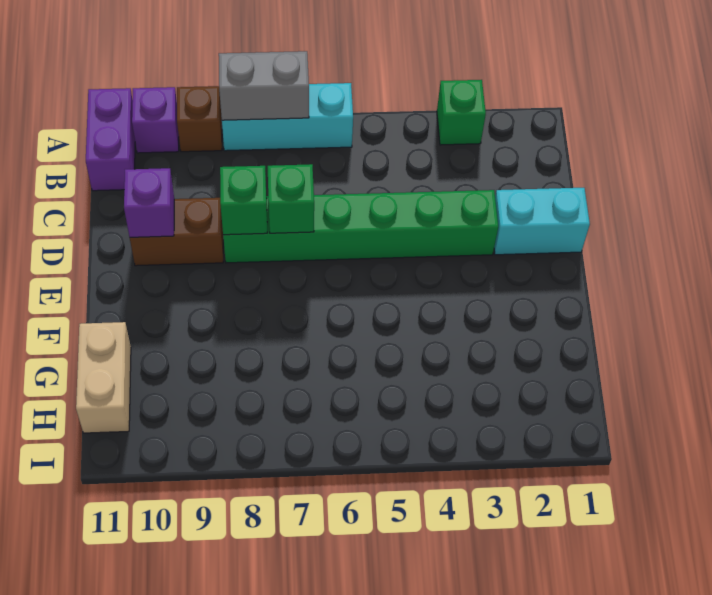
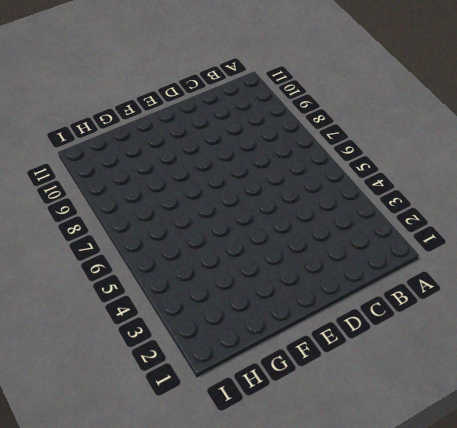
none -> green brick A3 level 1
none -> cyan brick A6:A8 level 1
none -> brown brick A9 level 1

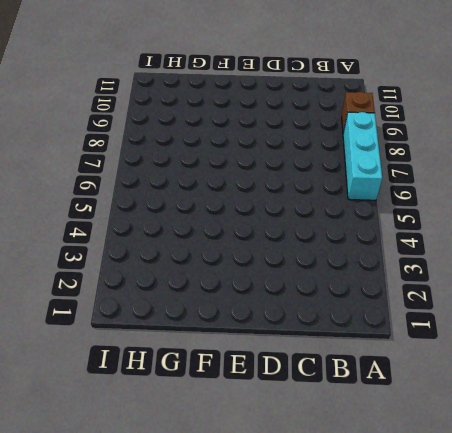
none -> green brick A3 level 1
none -> purple brick A10 level 1
none -> purple brick A11:B11 level 1

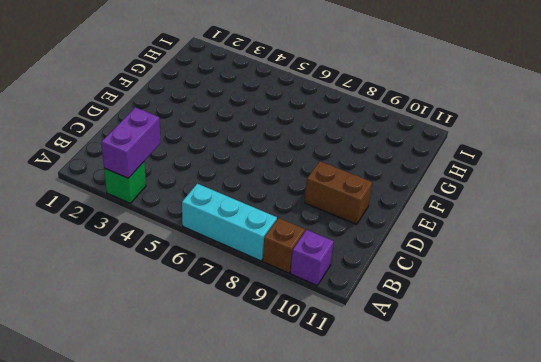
purple brick A3:B3 level 2 -> purple brick A11:B11 level 1
none -> cyan brick D1:D2 level 1
none -> green brick D3:D8 level 1
none -> tan brick G11:H11 level 1

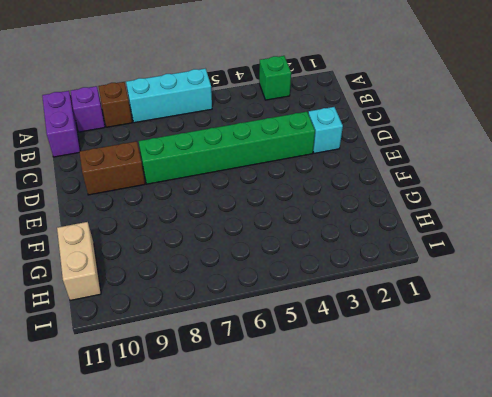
cyan brick D2 level 1 -> cyan brick D1:D2 level 1
none -> grey brick A7:A8 level 2
none -> green brick D7 level 2
none -> green brick D8 level 2

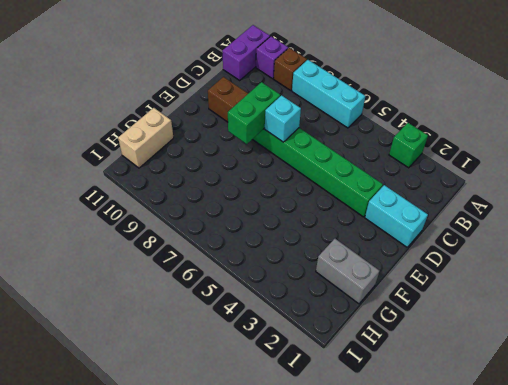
cyan brick D7 level 2 -> green brick D7 level 2
green brick D8:E8 level 2 -> green brick D8 level 2
grey brick G1:G2 level 1 -> grey brick A7:A8 level 2
none -> purple brick D10 level 2

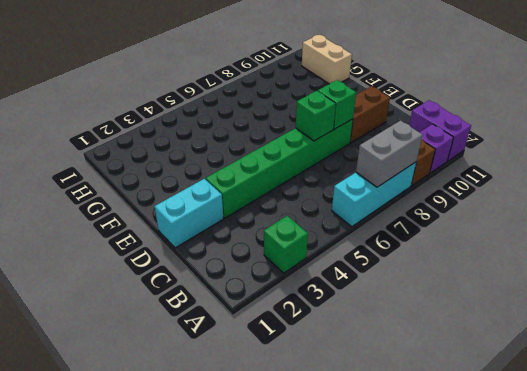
none -> purple brick D10 level 2

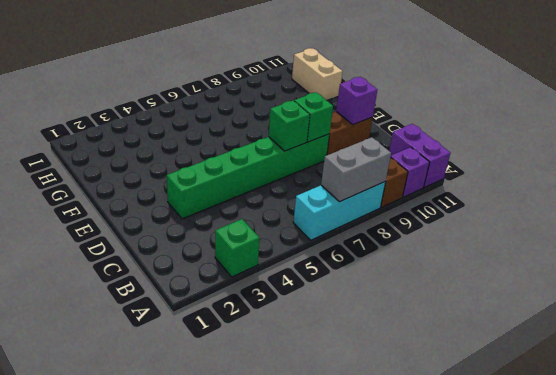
none -> cyan brick D1:D2 level 1

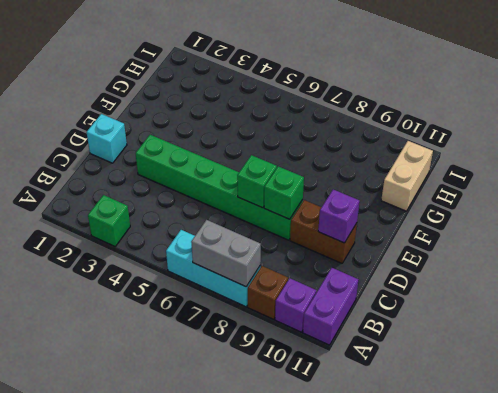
cyan brick D1 level 1 -> cyan brick D1:D2 level 1

